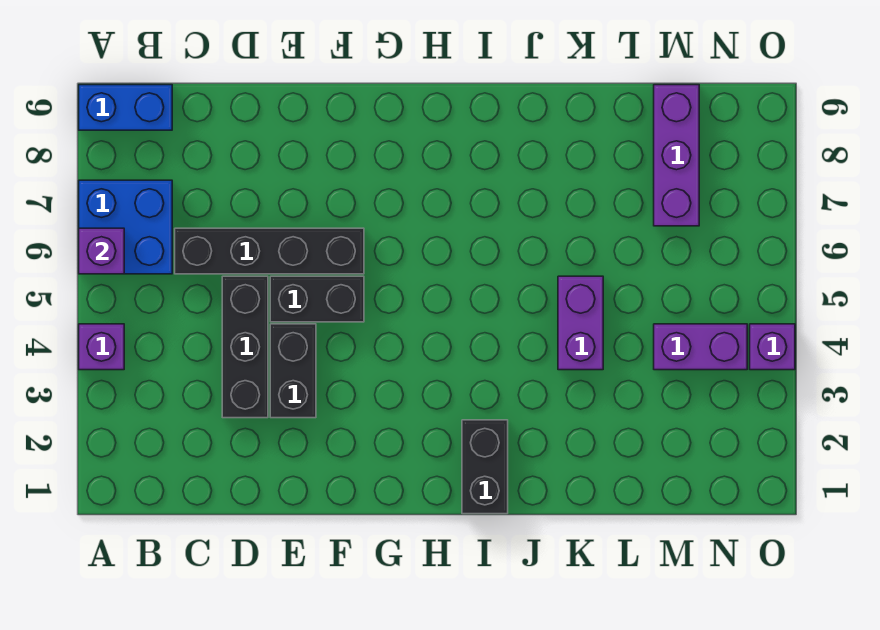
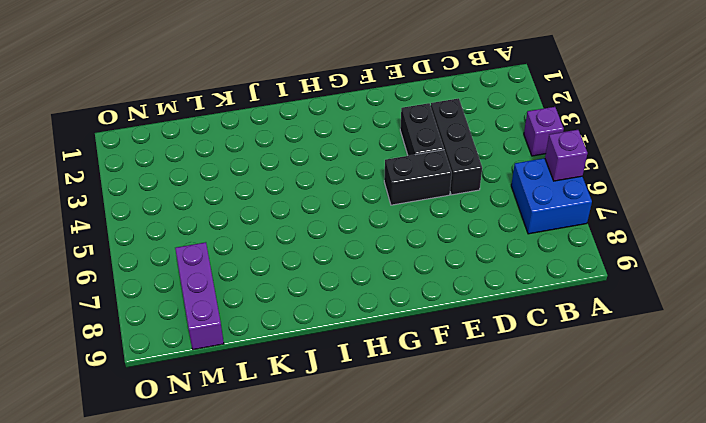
none -> blue brick A9:B9 level 1
none -> black brick C6:F6 level 1
none -> black brick I1:I2 level 1

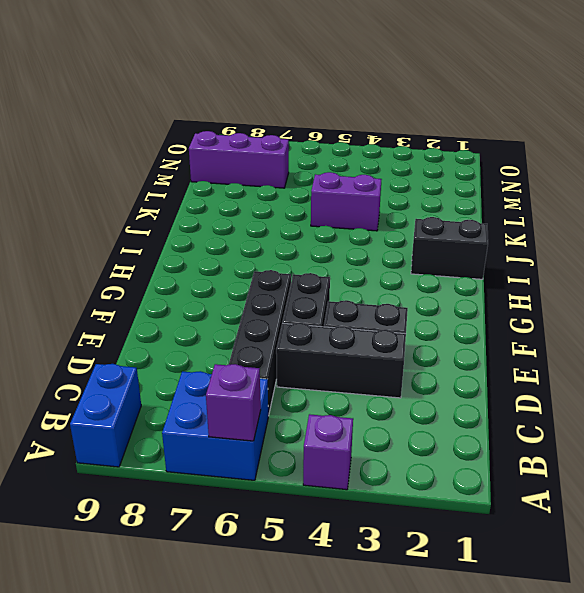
none -> purple brick M4:N4 level 1
none -> purple brick O4 level 1

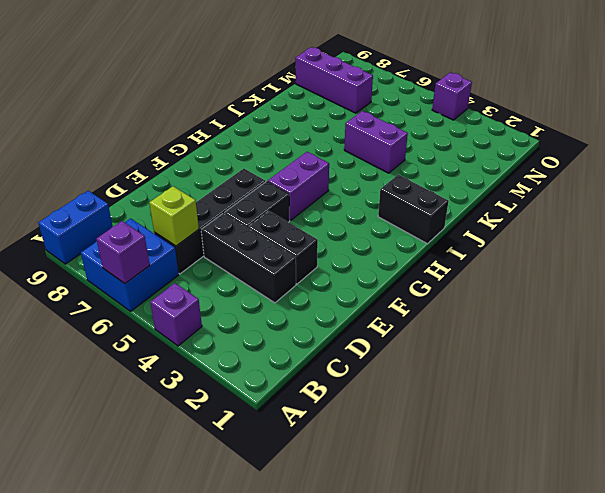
lime brick C6 level 2 -> none
purple brick G5:H5 level 1 -> purple brick M4:N4 level 1

